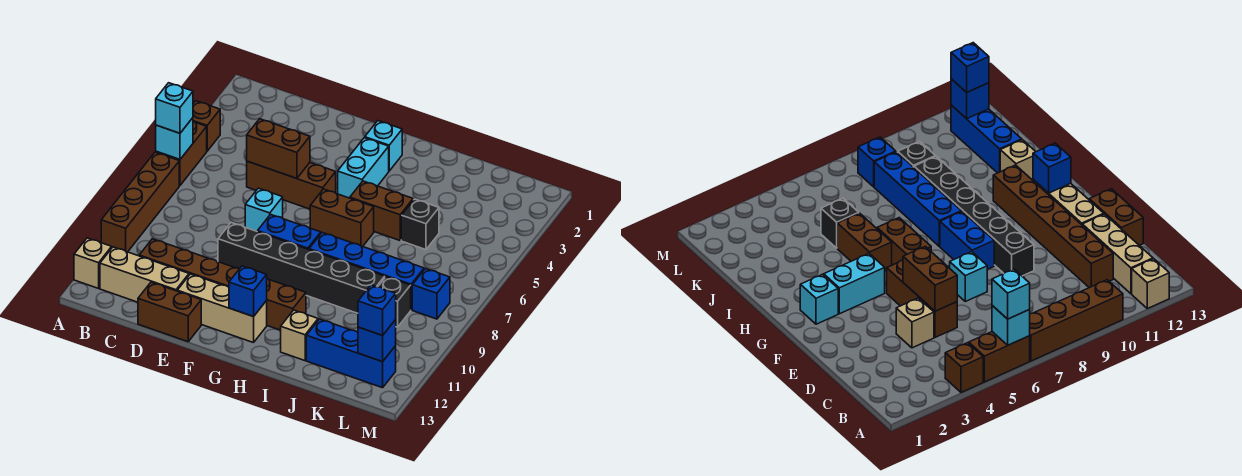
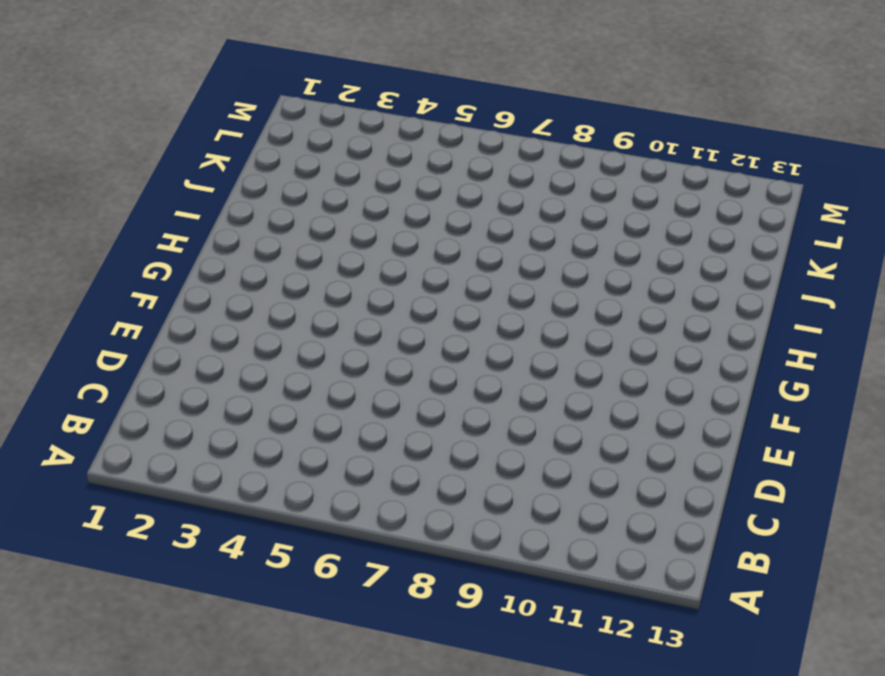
none -> brown brick A4 level 1
none -> brown brick A5:A6 level 1
none -> brown brick A7:A10 level 1

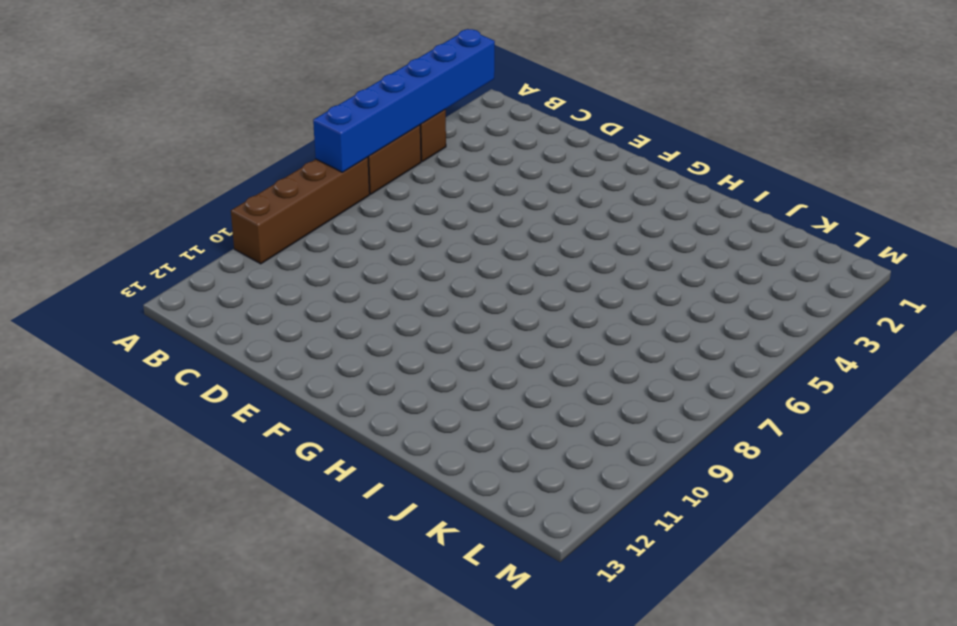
blue brick A2:A7 level 2 -> cyan brick A6 level 2
none -> tan brick A12 level 1
none -> tan brick B12:D12 level 1
none -> brown brick C11:H11 level 1

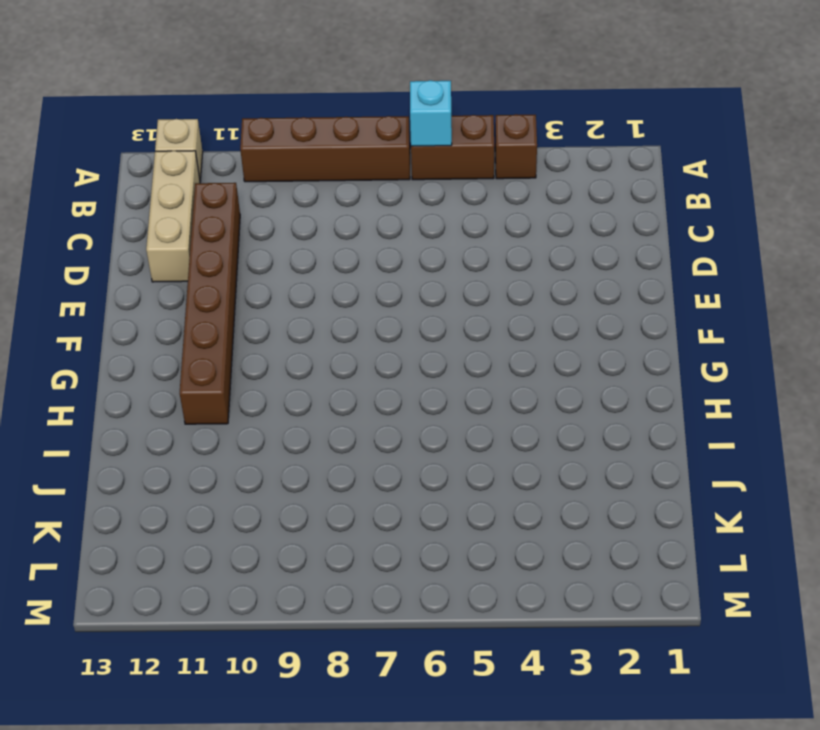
none -> tan brick D4 level 1
none -> brown brick D5:F5 level 1
none -> brown brick D13:E13 level 1

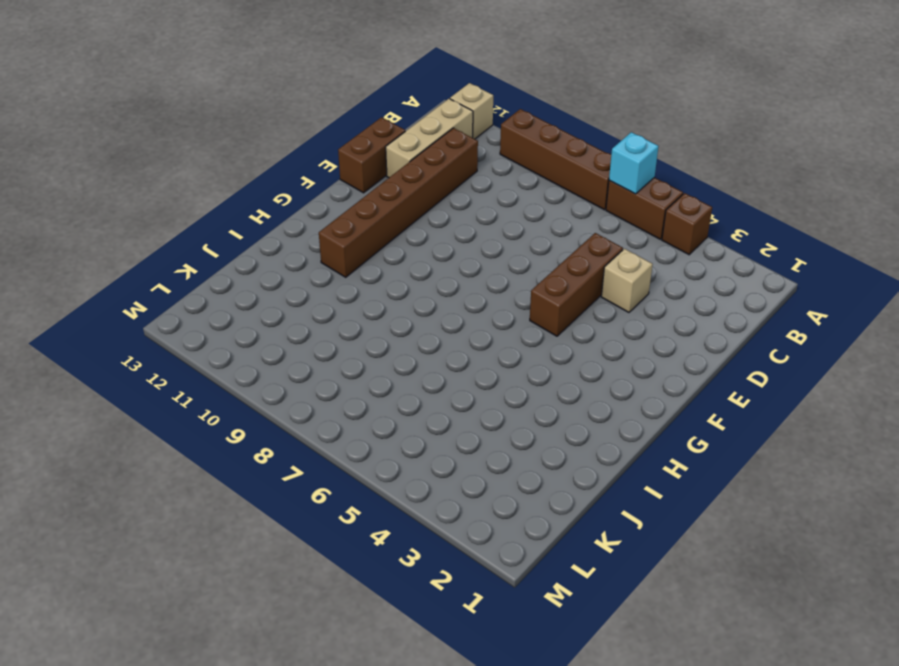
none -> cyan brick E7 level 1
none -> black brick E9:J9 level 1
none -> tan brick E12:G12 level 1

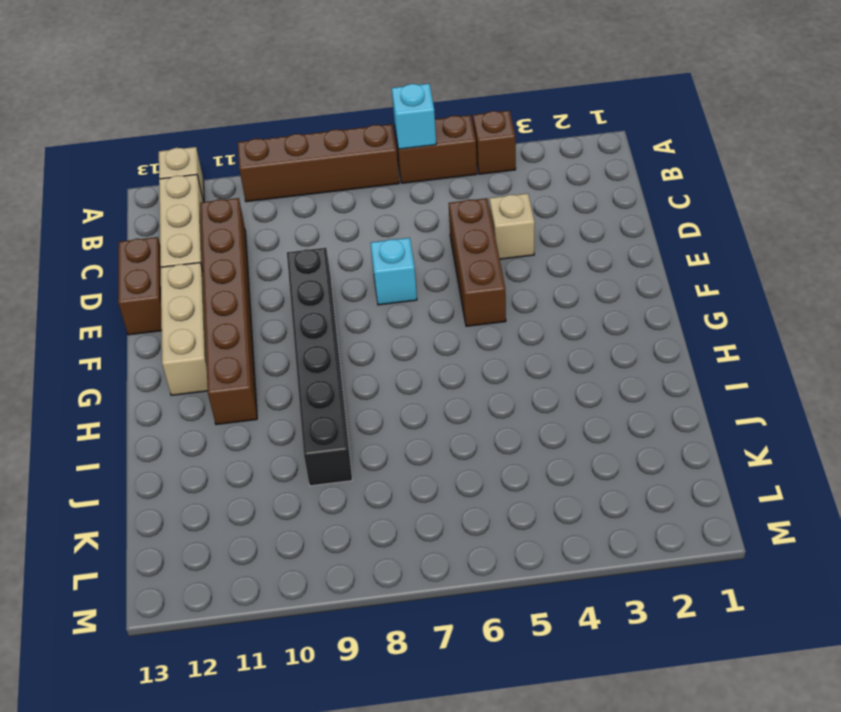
none -> blue brick F8:G8 level 1
none -> cyan brick G2 level 1
none -> cyan brick G3:G4 level 1

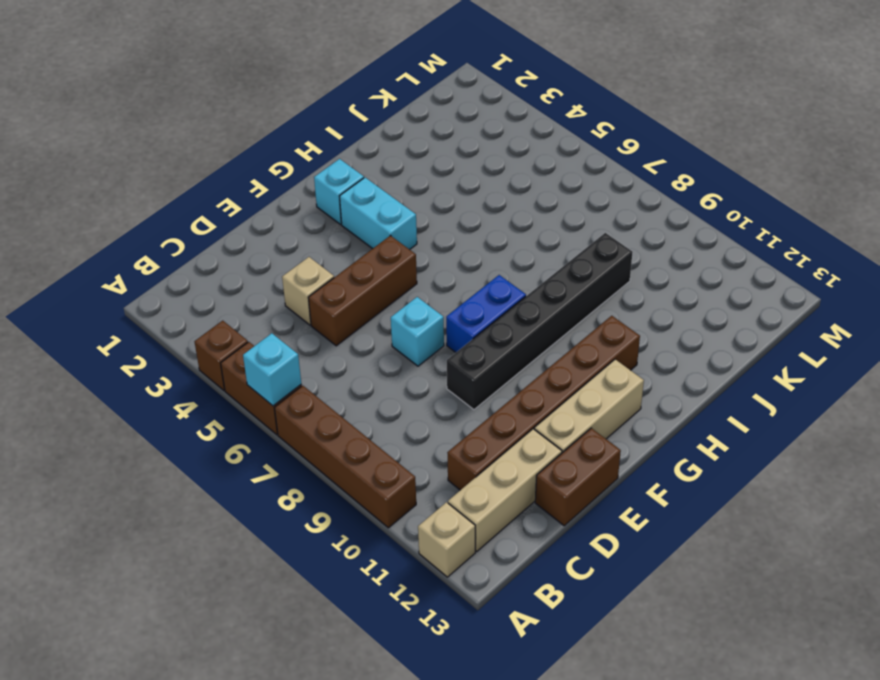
none -> brown brick G6:H6 level 1
none -> brown brick H5:I5 level 1
none -> blue brick H8:K8 level 1

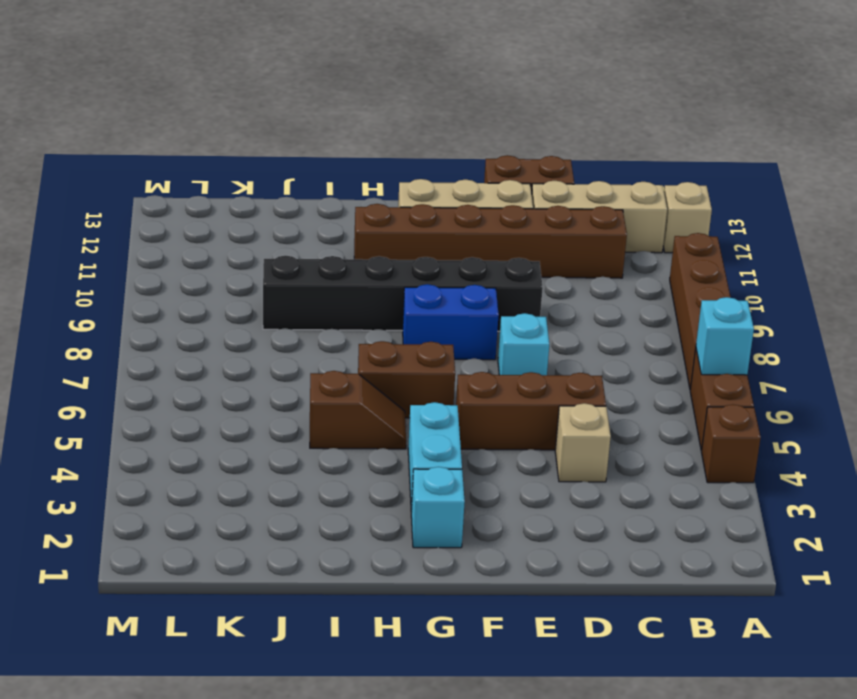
brown slope H5:I5 level 1 top I -> brown brick H5:I5 level 1
none -> blue brick H8:K8 level 1
none -> tan brick I12 level 1
none -> black brick J5 level 1

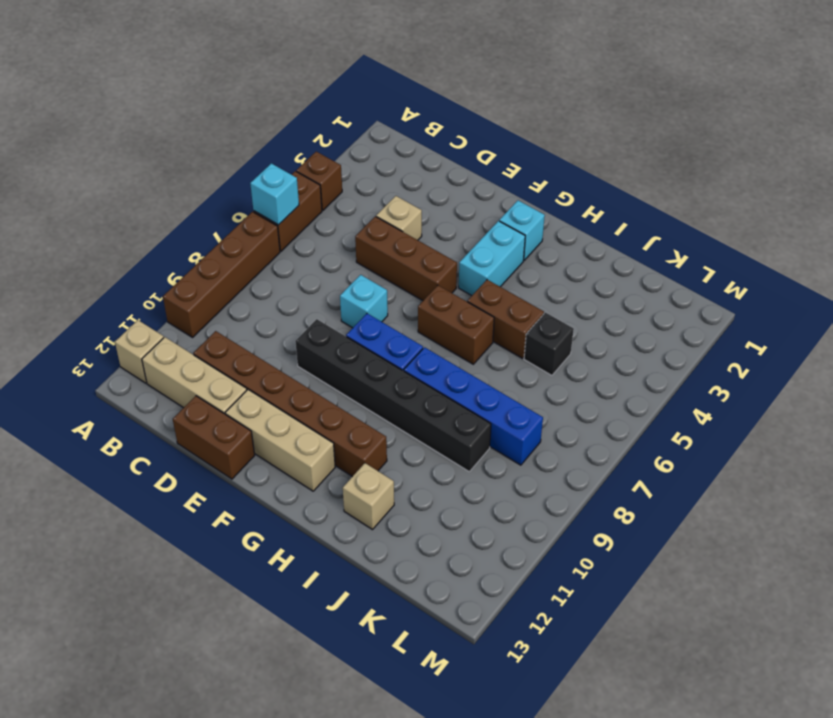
none -> blue brick J12:L12 level 1
none -> black brick K9 level 1
none -> blue brick L8 level 1

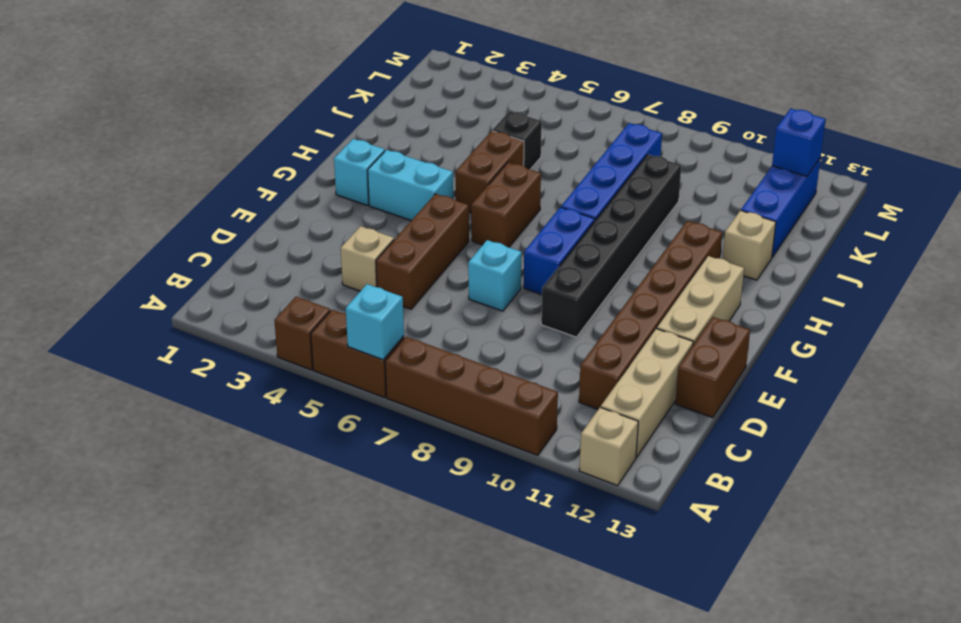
none -> black brick K9 level 1
none -> blue brick L8 level 1
none -> brown brick D5:E5 level 2

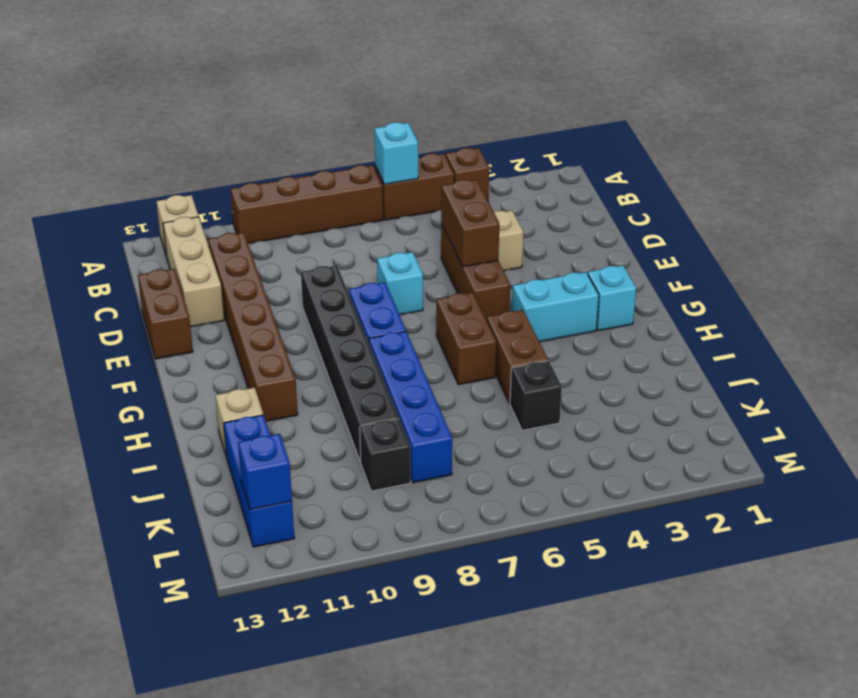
none -> tan brick E12:G12 level 1
none -> blue brick L8 level 1
none -> blue brick G12 level 2

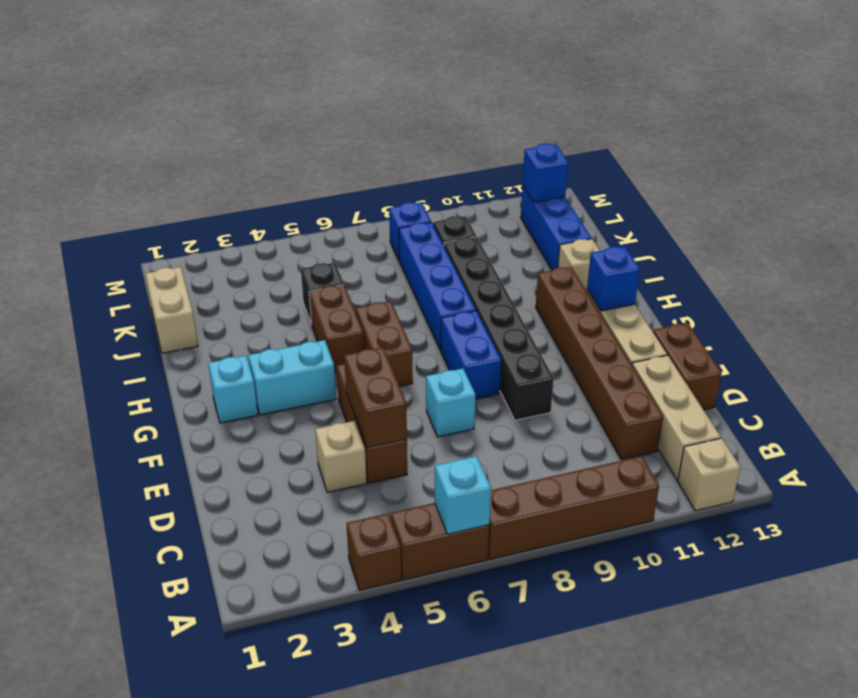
tan brick J1:K1 level 1 -> none
none -> cyan brick A6 level 3
none -> blue brick L12 level 3

